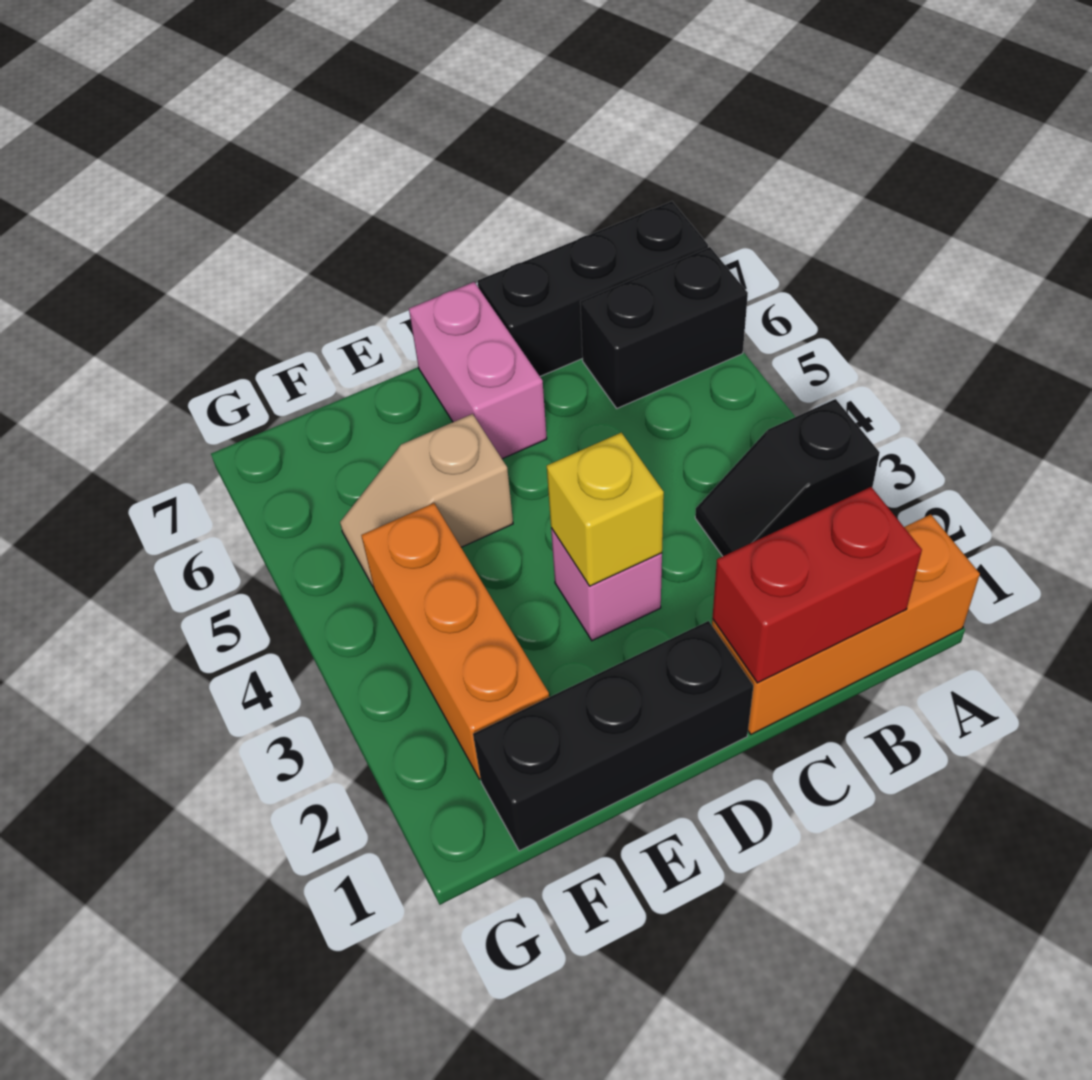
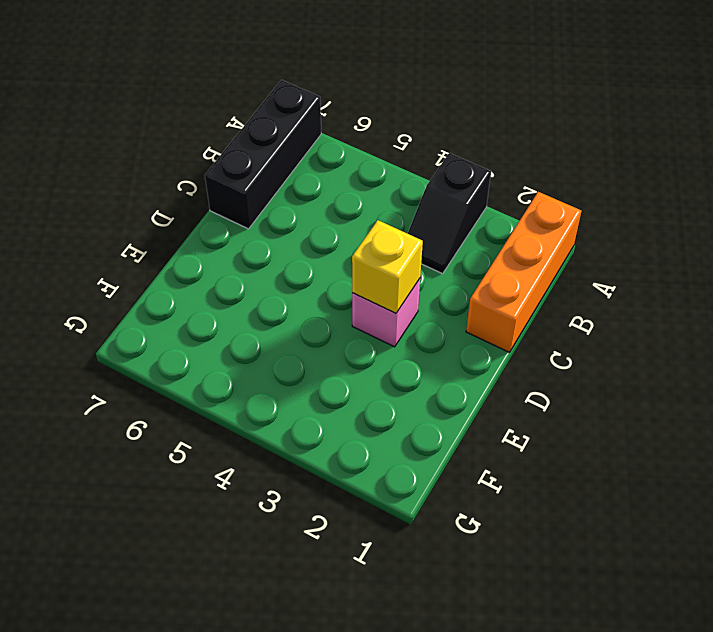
none -> black brick A6:B6 level 1
none -> black brick D1:F1 level 1

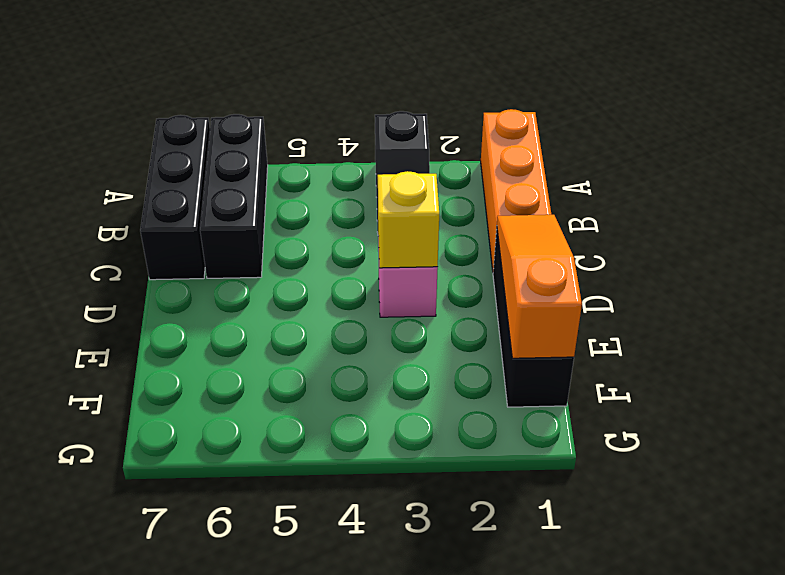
black brick A6:C6 level 1 -> black brick A6:B6 level 1
orange slope D1:F1 level 2 top F -> none
none -> pink brick D6:D7 level 1
none -> tan slope E5:F5 level 1 top E

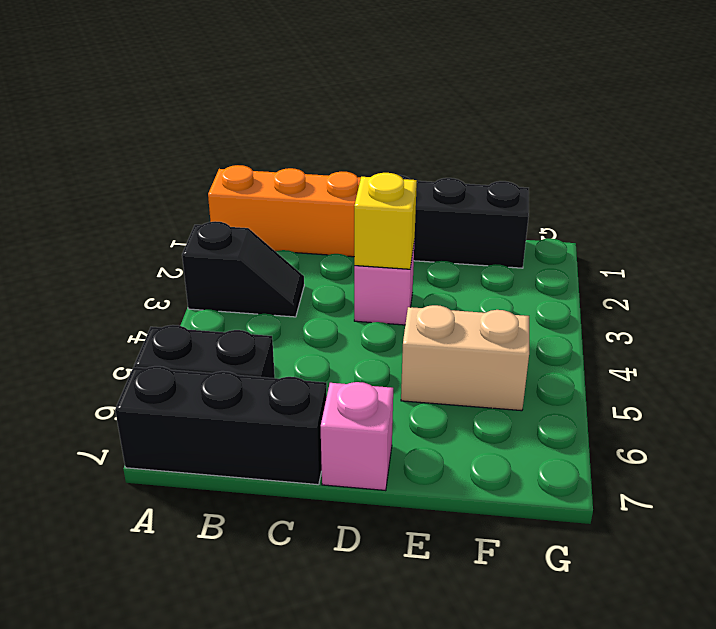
pink brick D7 level 1 -> pink brick D6:D7 level 1
tan brick E5:F5 level 1 -> tan slope E5:F5 level 1 top E
none -> orange brick F2:F4 level 1
none -> red brick B1:C1 level 2

